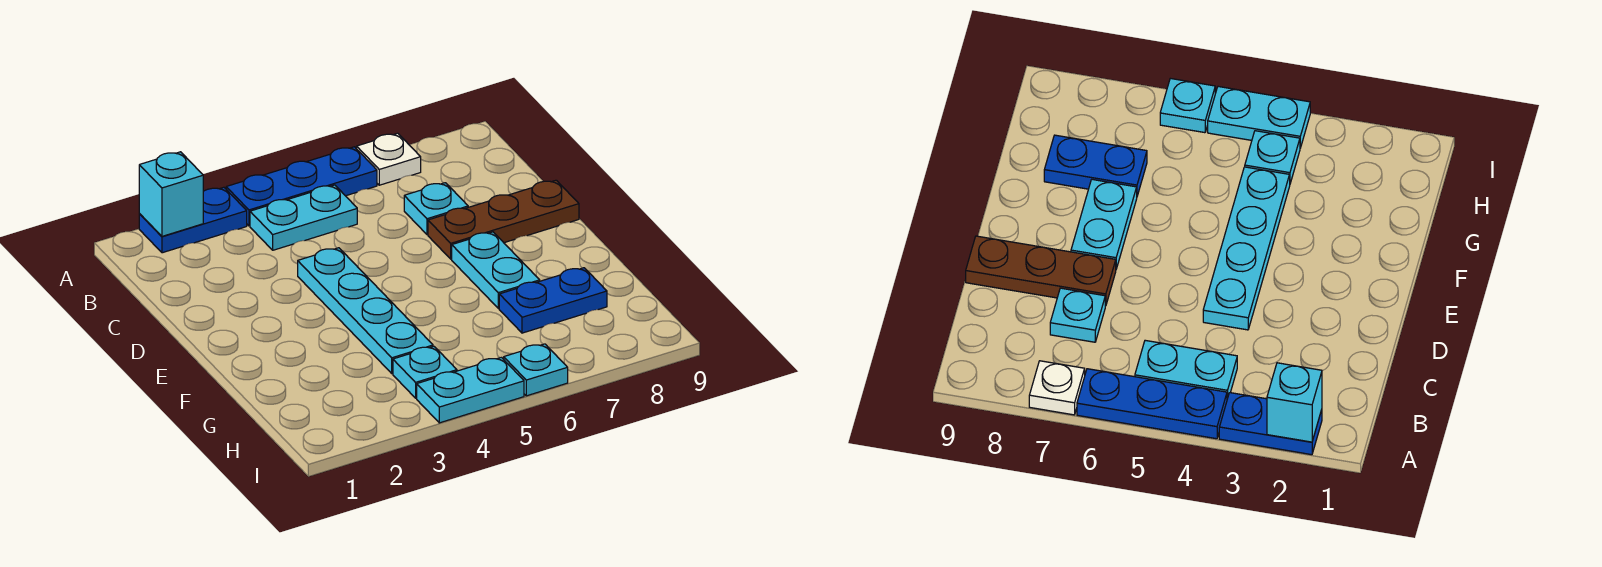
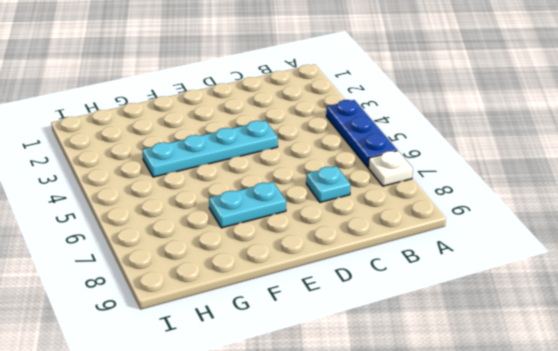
none -> blue plate A2:A3 level 1
none -> cyan plate B4:B5 level 1
none -> brown plate D7:D9 level 1

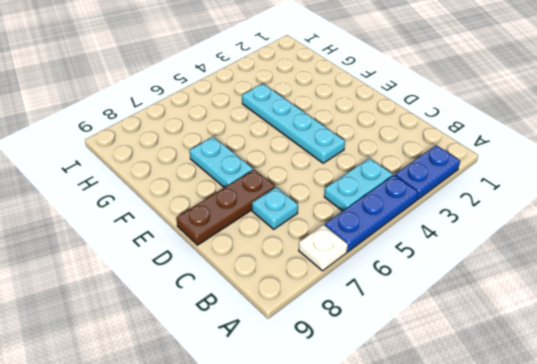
none -> blue plate G7:G8 level 1
none -> cyan plate H4 level 1
none -> cyan plate I4:I5 level 1

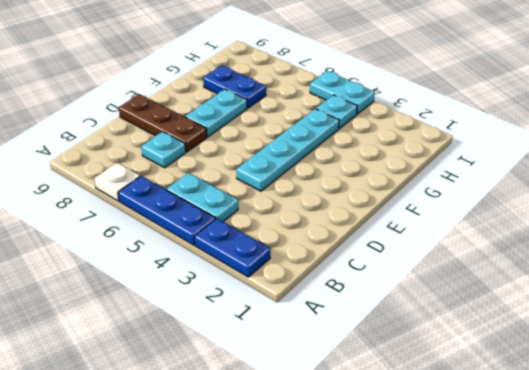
none -> cyan plate I6 level 1
none -> cyan brick A2 level 2

